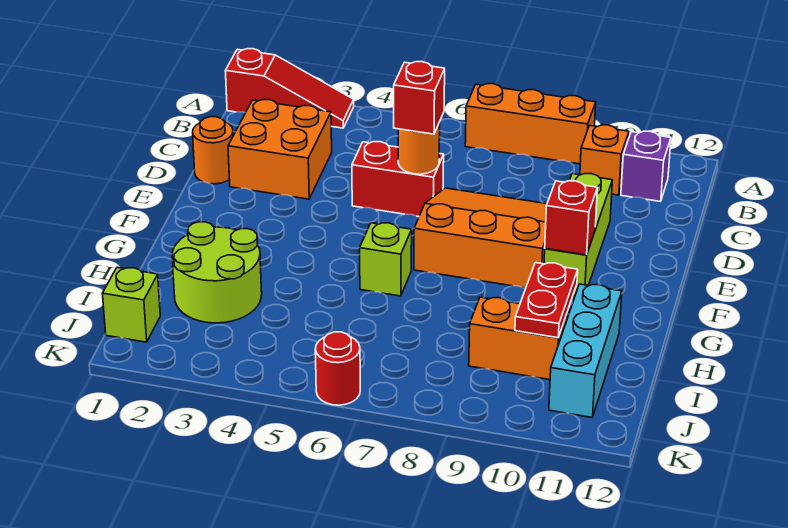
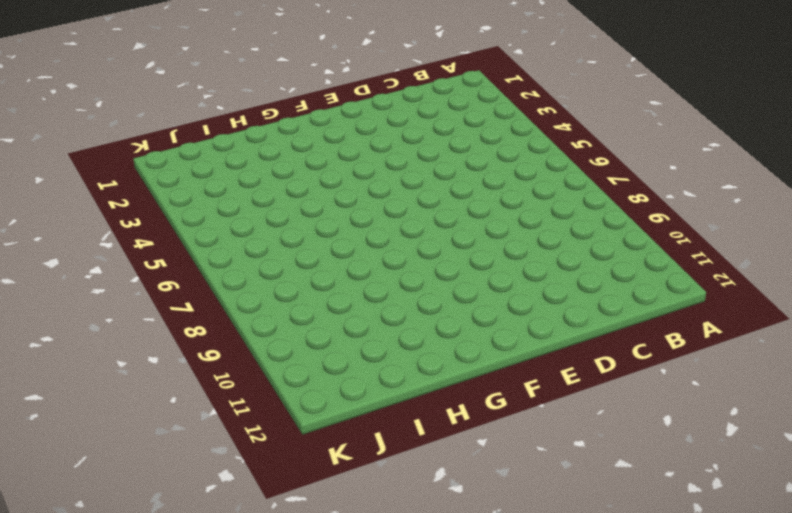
none -> red slope A1:A3 level 1 top 1
none -> orange brick A7:A9 level 1
none -> orange brick B10 level 1

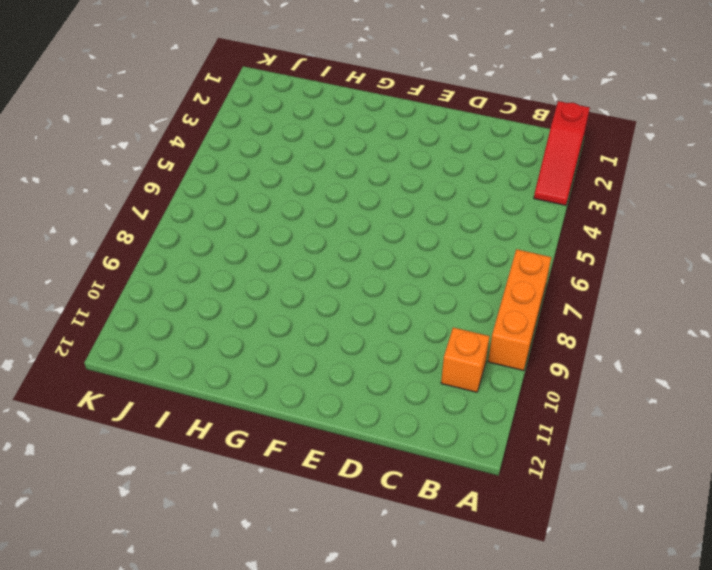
none -> purple brick B11 level 1
none -> orange brick C2:D3 level 1
none -> orange round brick D1 level 1

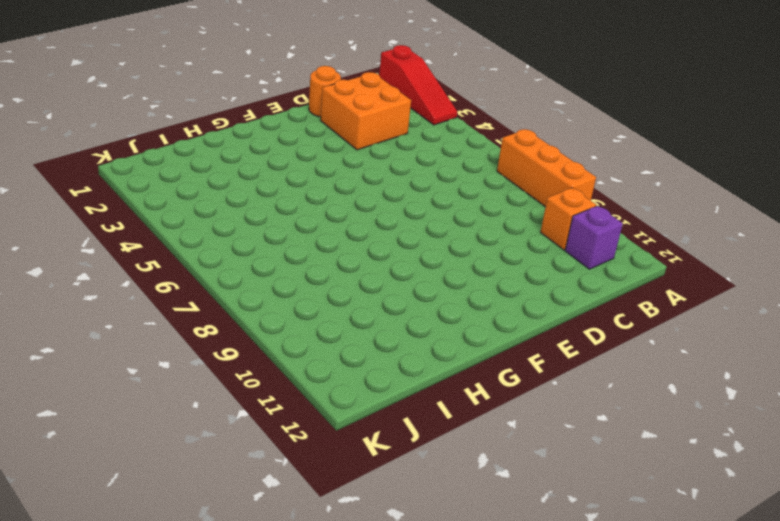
none -> red brick D5:D6 level 1
none -> orange slope D7:F9 level 1 top F
none -> lime brick D10:F10 level 1

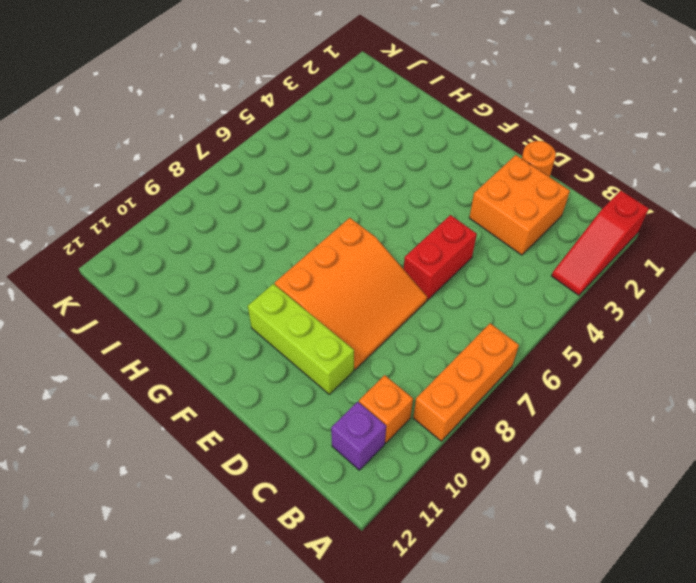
none -> lime brick G6 level 1
none -> lime round brick H2:I3 level 1
none -> cyan brick H11:J11 level 1

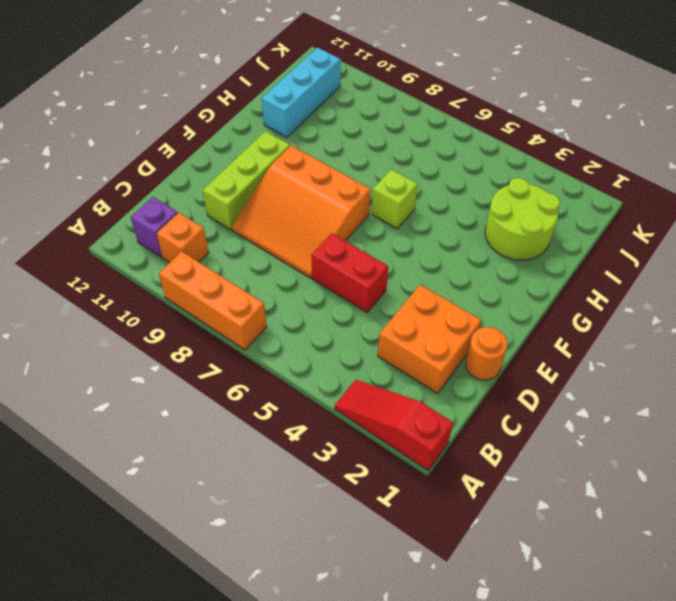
none -> orange brick I9:I10 level 1
none -> lime brick J1 level 1
none -> red round brick K6 level 1

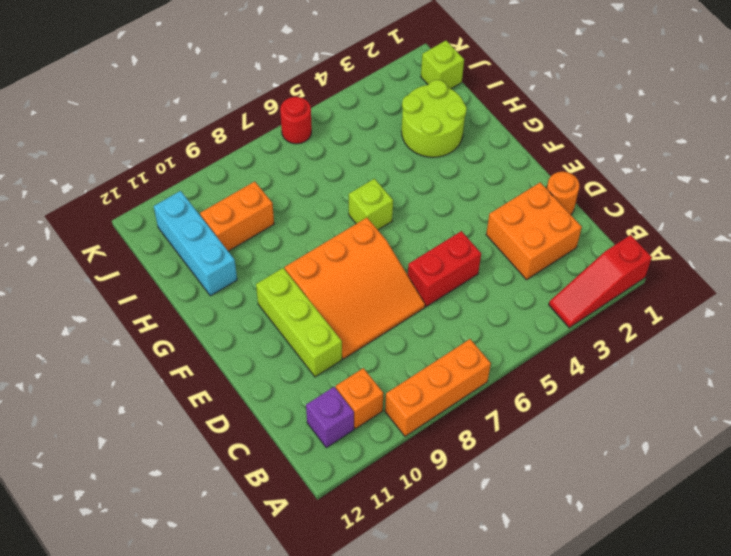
none -> orange round brick D6 level 2
none -> red brick F10 level 2
none -> red plate H10:I10 level 2

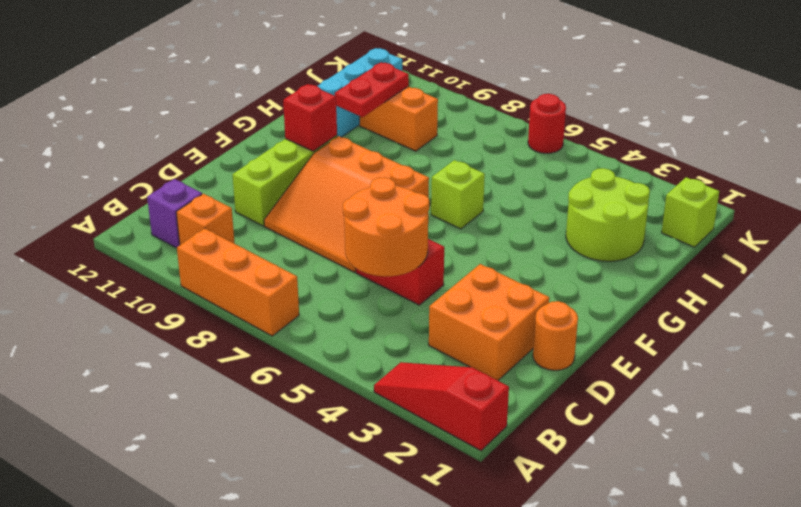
orange round brick C5:D6 level 2 -> orange round brick D6 level 2
none -> red brick D6 level 3

